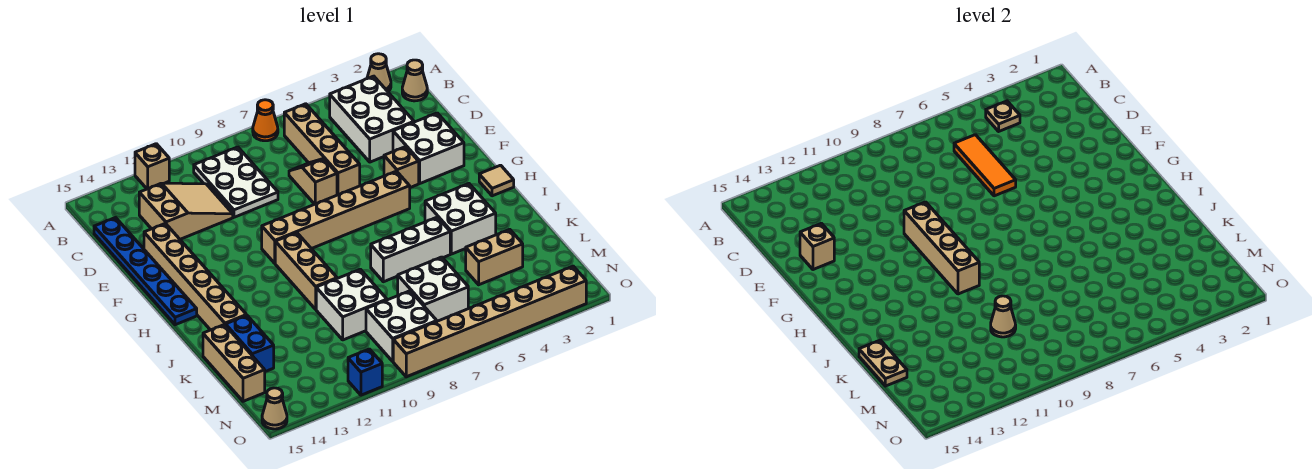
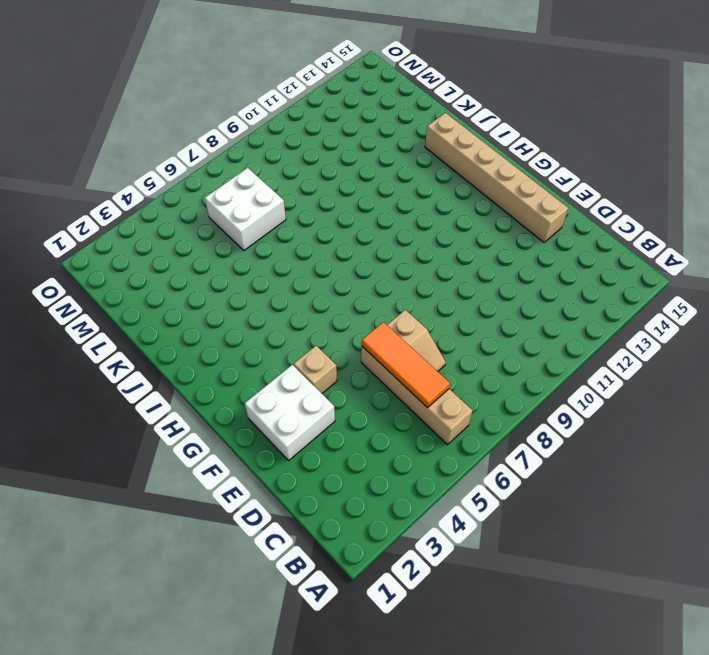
none -> tan cone A2 level 1
none -> orange cone A7 level 1
none -> tan brick A12 level 1
none -> tan cone B1 level 1

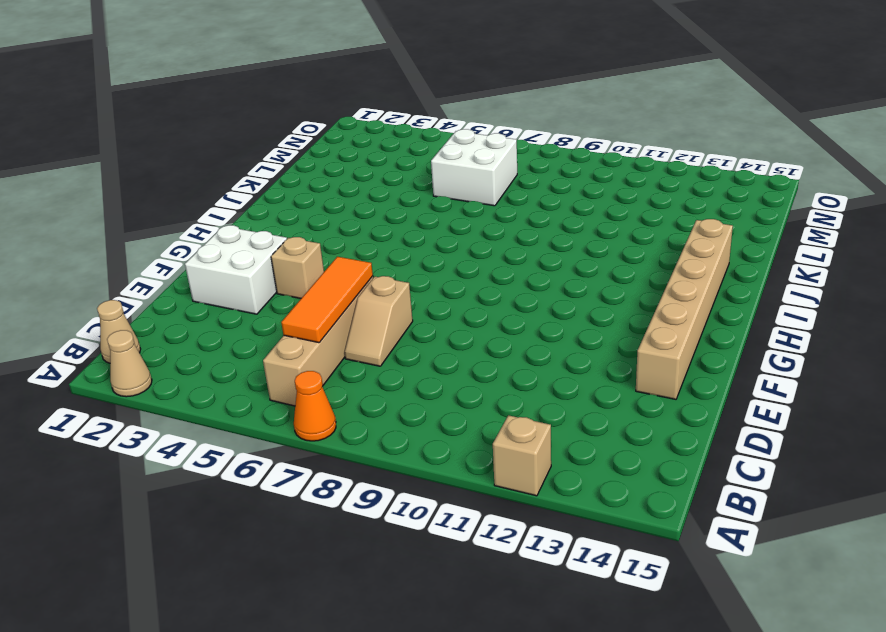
none -> white brick B3:D4 level 1
none -> white plate B9:D10 level 1
none -> tan slope C11:D13 level 1 top 13
none -> blue plate C15:H15 level 1

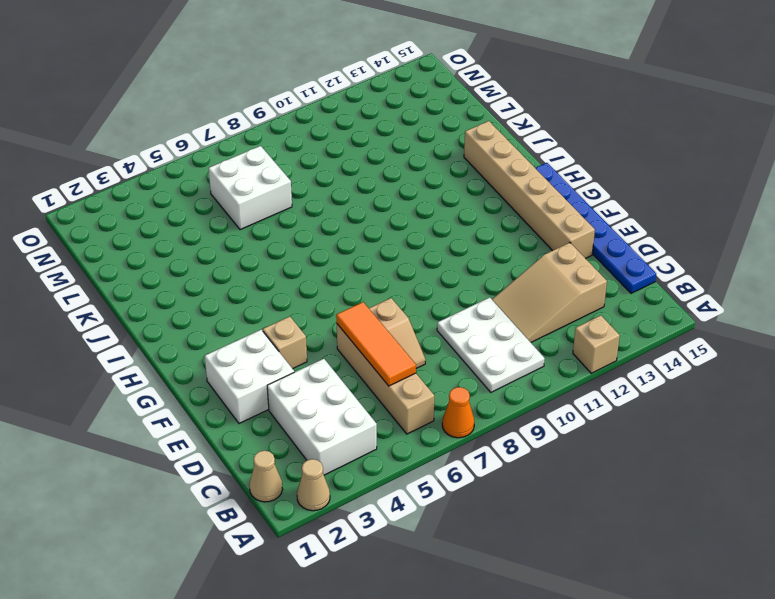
none -> tan brick G5:G10 level 1
none -> tan tile H1 level 1
none -> tan brick H10:J10 level 1
none -> white brick I3:J4 level 1

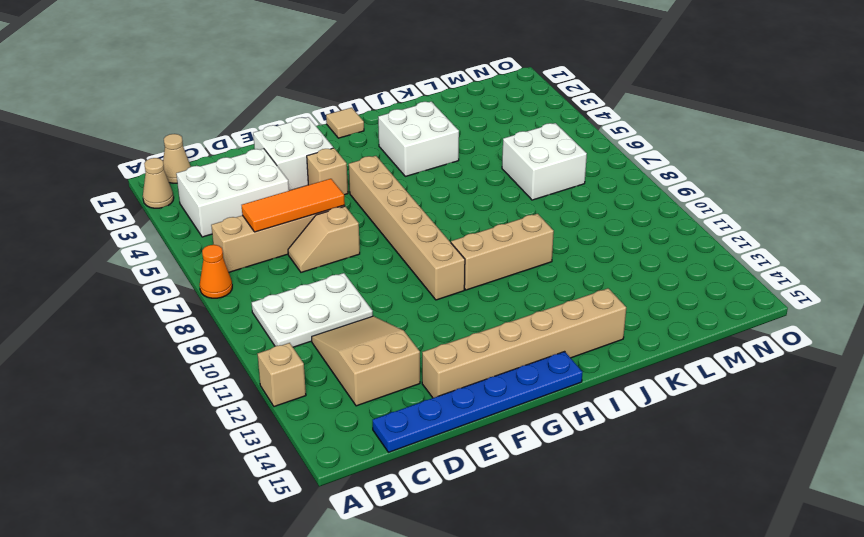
none -> white brick J5:J7 level 1
none -> white brick K9:L10 level 1
none -> blue brick K14:L14 level 1
none -> tan brick K15:M15 level 1

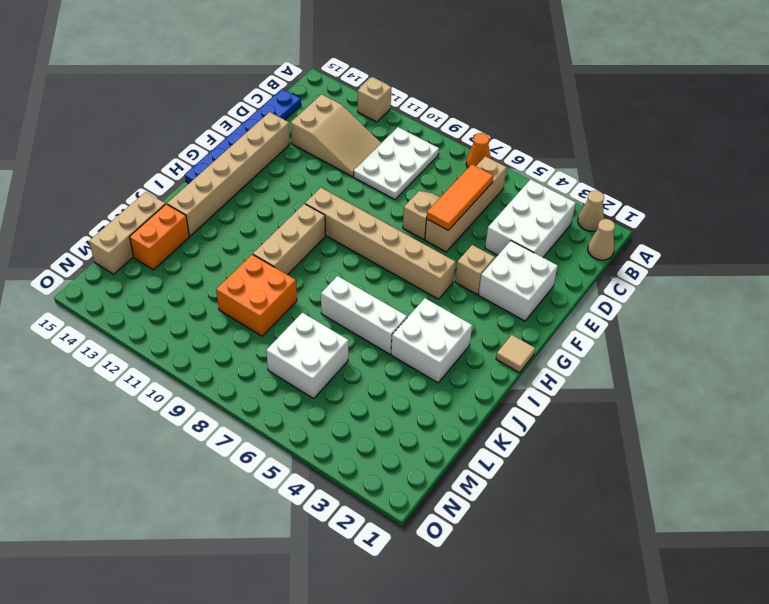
orange brick K9:L10 level 1 -> white brick K9:L10 level 1
orange brick K14:L14 level 1 -> blue brick K14:L14 level 1
none -> tan brick L3:L4 level 1
none -> white brick M8:N9 level 1
none -> tan brick O2:O9 level 1
none -> blue brick O11 level 1

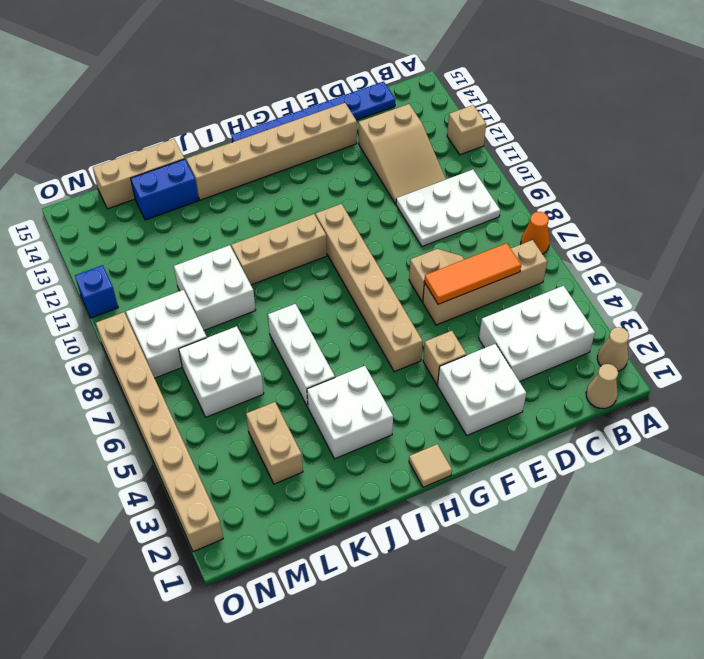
none -> tan cone O15 level 1
none -> tan plate B4 level 2
none -> tan brick E14 level 2
none -> tan brick F10:I10 level 2

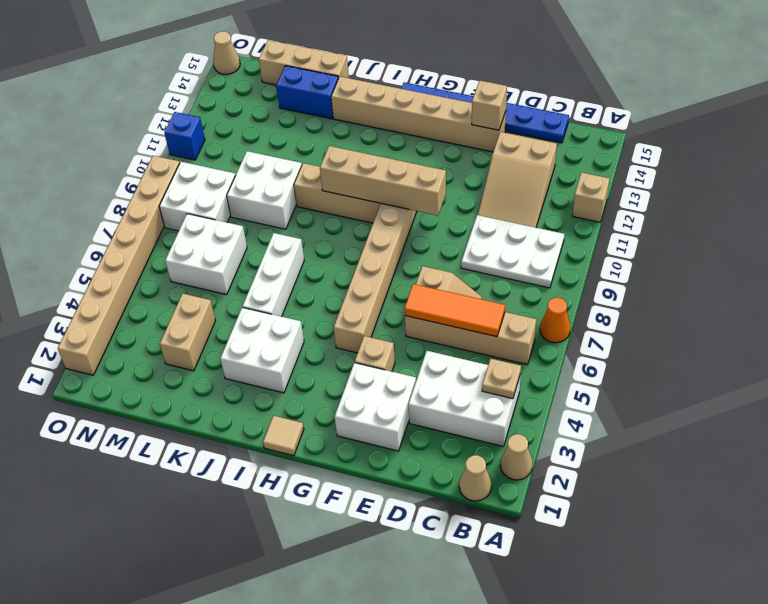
none -> tan plate K15:L15 level 2
none -> tan cone L10 level 2

